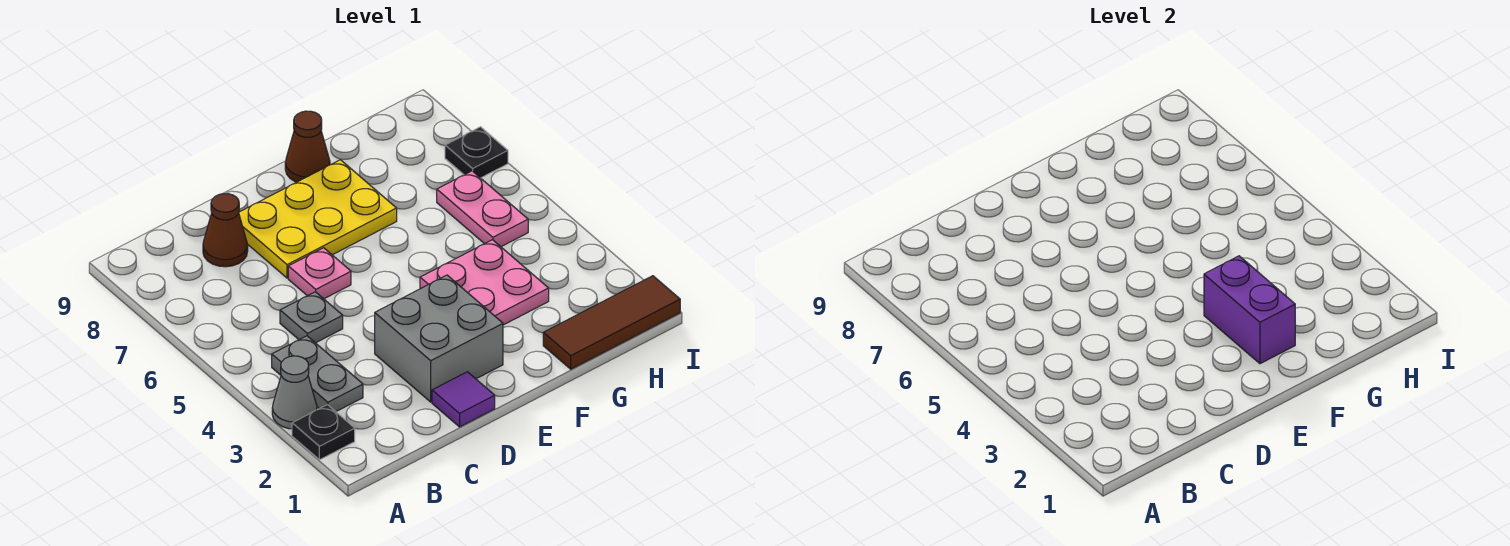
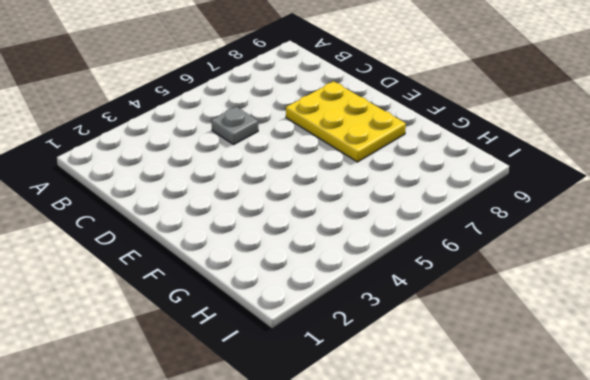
none -> black plate A2 level 1
none -> grey cone A3 level 1
none -> grey plate B3:B4 level 1

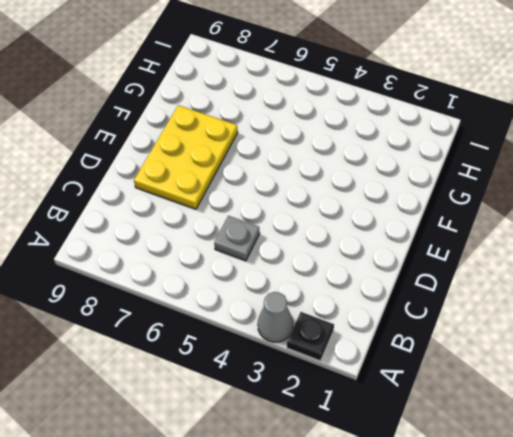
none -> grey plate B3:B4 level 1
none -> brown cone C8 level 1
none -> purple tile D1 level 1

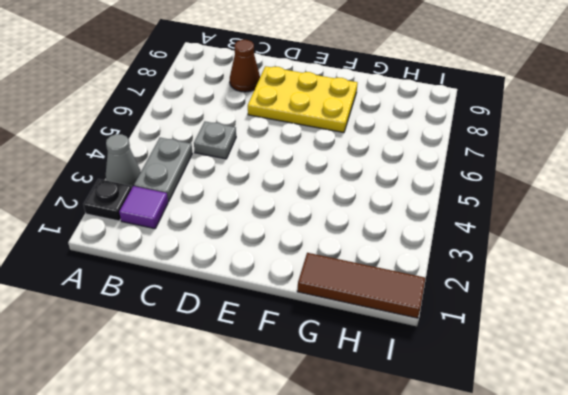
purple tile B2 level 1 -> purple tile D1 level 1
none -> grey brick D2:E3 level 1
none -> pink plate D6 level 1
none -> pink plate F3:G4 level 1

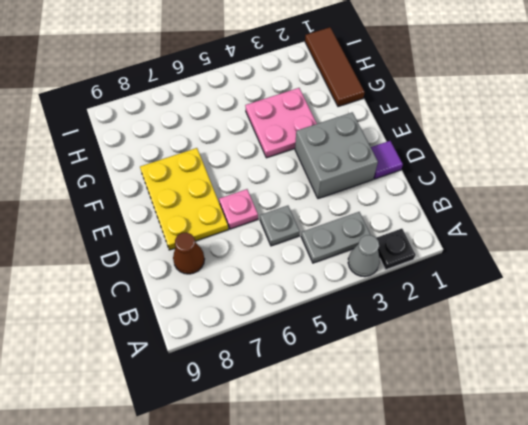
none -> brown cone F9 level 1
none -> pink plate H5:H6 level 1
none -> black plate I7 level 1

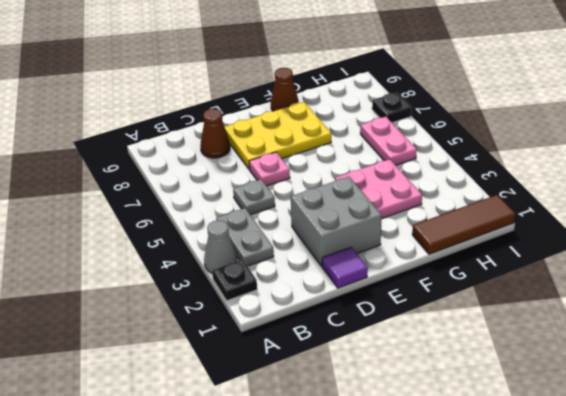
none -> purple brick F2:F3 level 2

